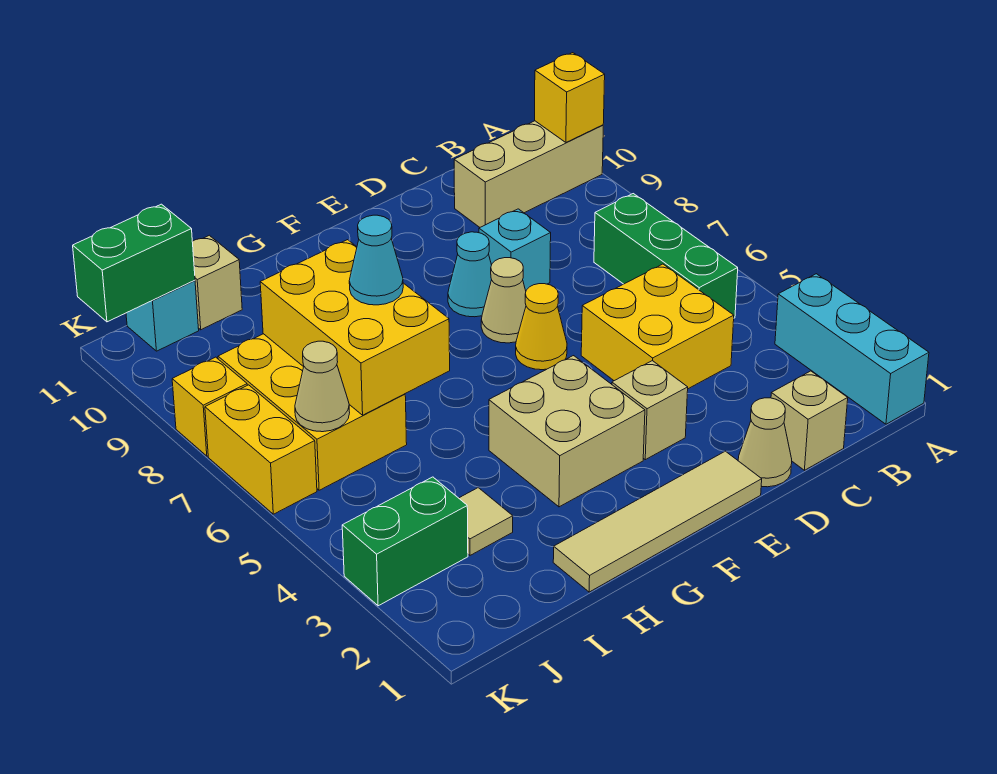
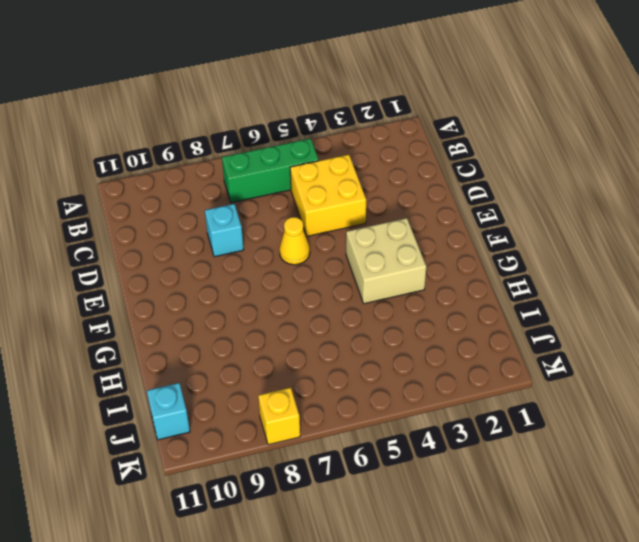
none -> cyan brick A1:A3 level 1
none -> tan brick A10:C10 level 1
none -> tan brick C1 level 1

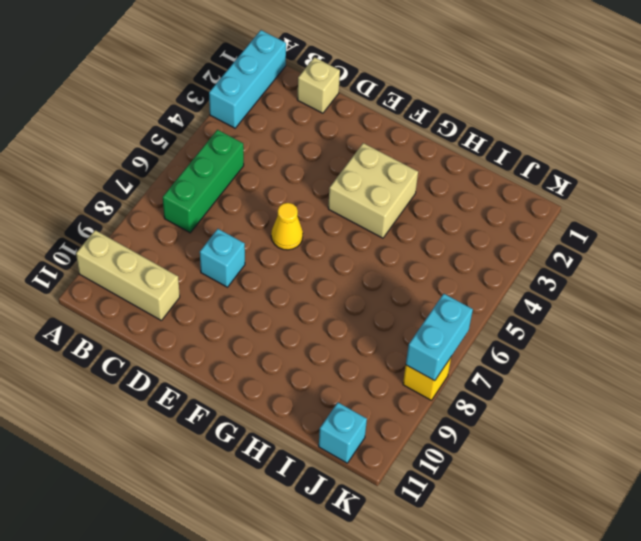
cyan brick K7:K8 level 2 -> none
none -> yellow brick C4:D5 level 1
none -> tan cone D1 level 1
none -> tan tile E1:H1 level 1

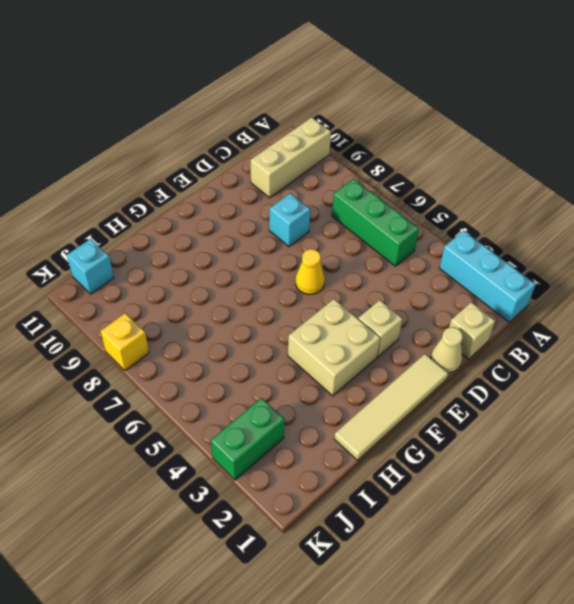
none -> yellow brick C4:D5 level 1
none -> tan cone E7 level 1
none -> cyan cone E8 level 1

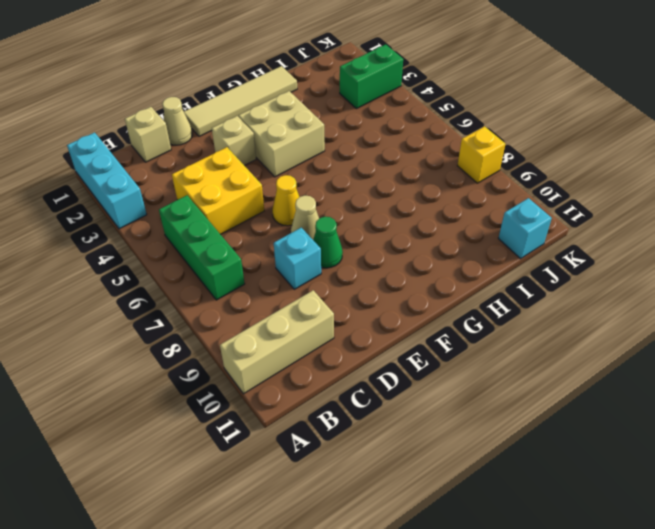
green cone E8 level 1 -> cyan cone E8 level 1
none -> tan tile I3 level 1
none -> yellow brick I6:J8 level 1
none -> tan brick I11 level 1

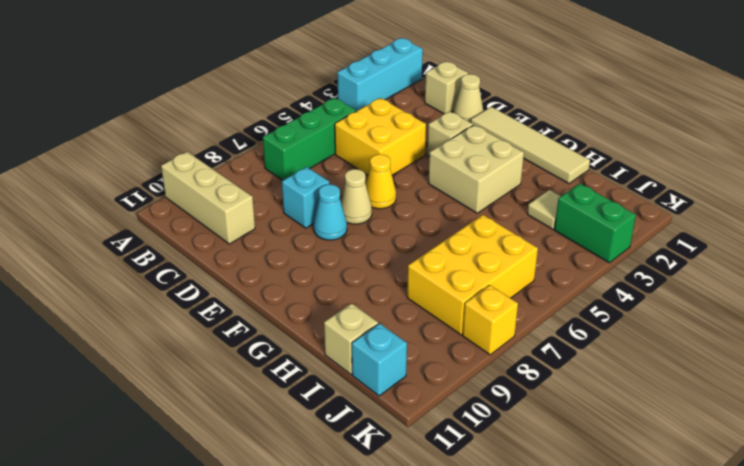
none -> yellow brick K6:K7 level 1
none -> yellow brick A10 level 2
none -> yellow brick H6:I8 level 2

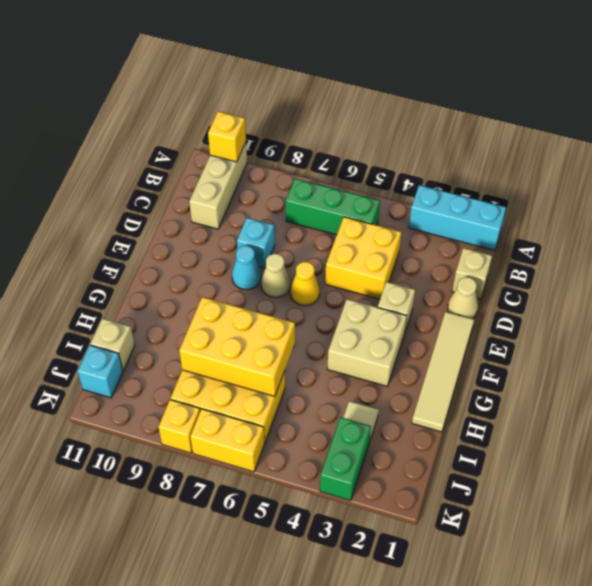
none -> tan cone J6 level 2
none -> green brick J11:K11 level 2
none -> cyan cone H7 level 3

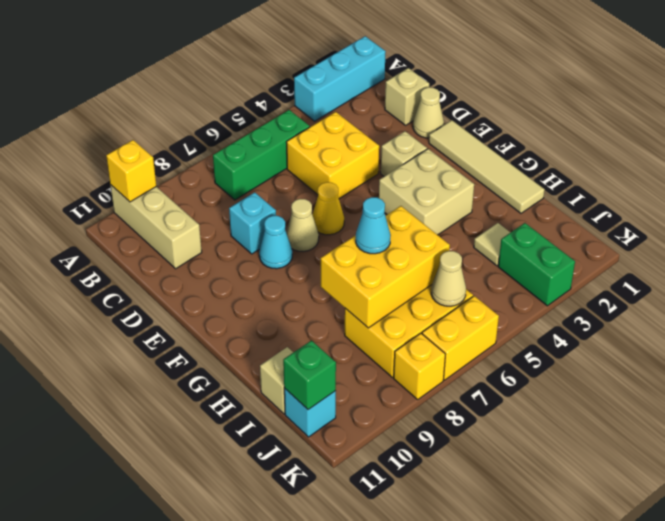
green brick J11 level 2 -> green brick J11:K11 level 2

